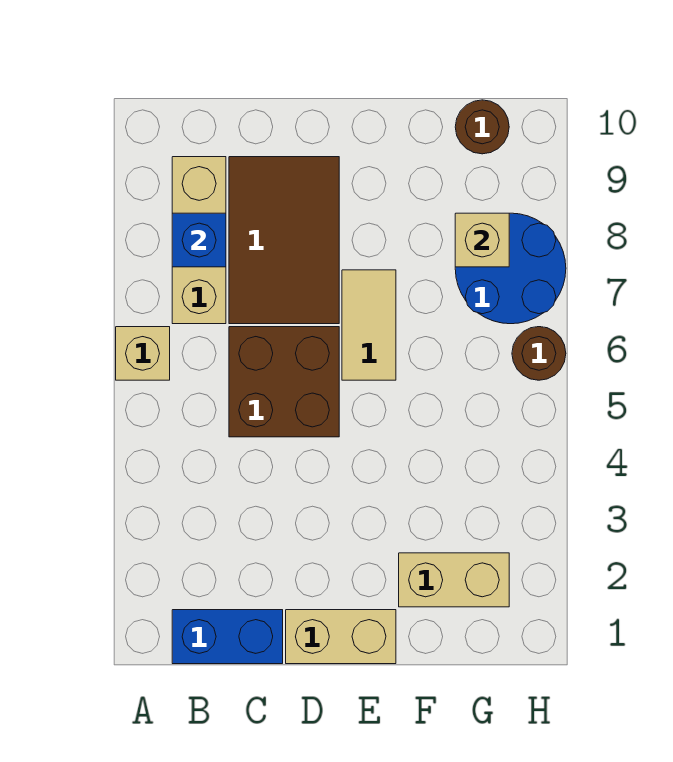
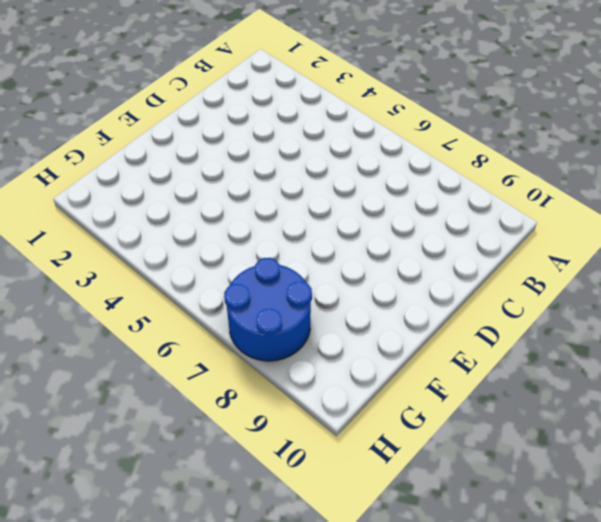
none -> tan brick A6 level 1
none -> blue brick B1:C1 level 1
none -> tan brick B7:B9 level 1

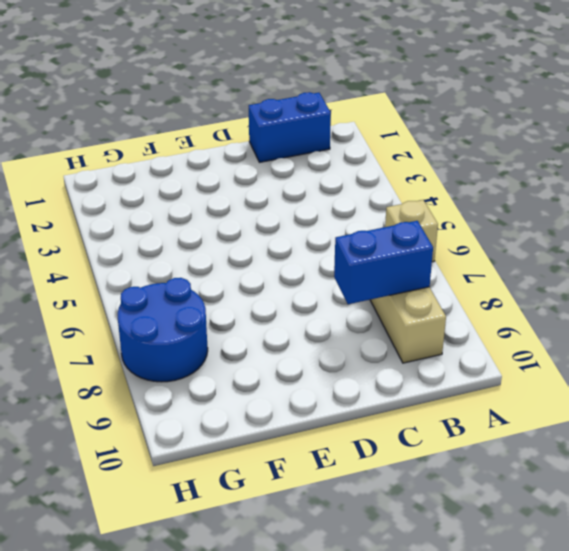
blue brick B8:C8 level 2 -> blue brick B8 level 2
none -> brown brick C5:D6 level 1
none -> brown tile C7:D9 level 1
none -> tan brick D1:E1 level 1

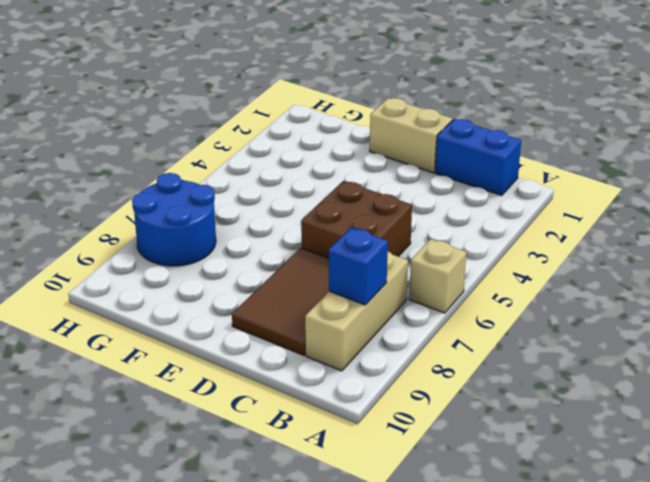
none -> tan tile E6:E7 level 1
none -> tan brick F2:G2 level 1
none -> brown round brick G10 level 1

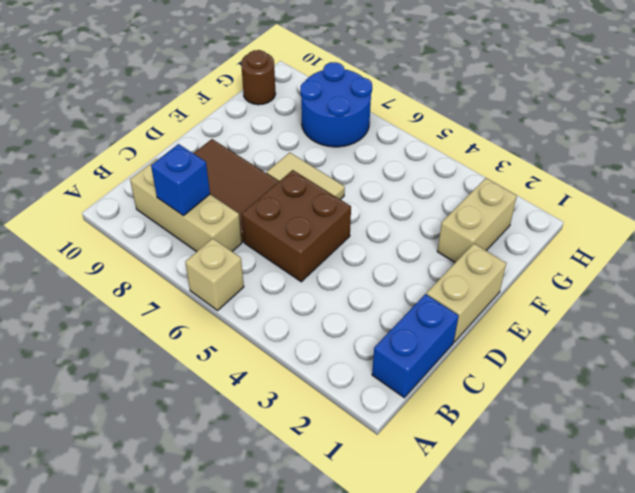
none -> brown round brick H6 level 1
none -> tan brick G8 level 2

